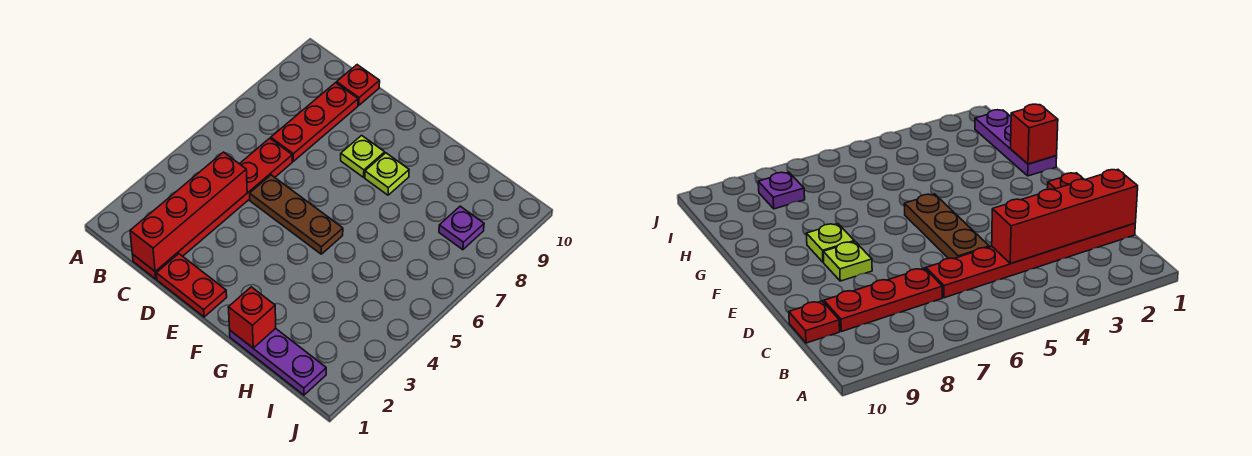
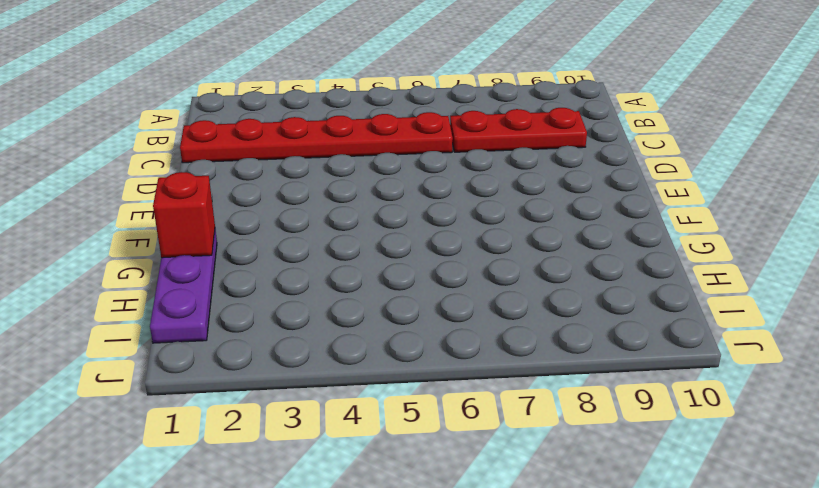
none -> red plate C10 level 1
none -> red plate D1:E1 level 1

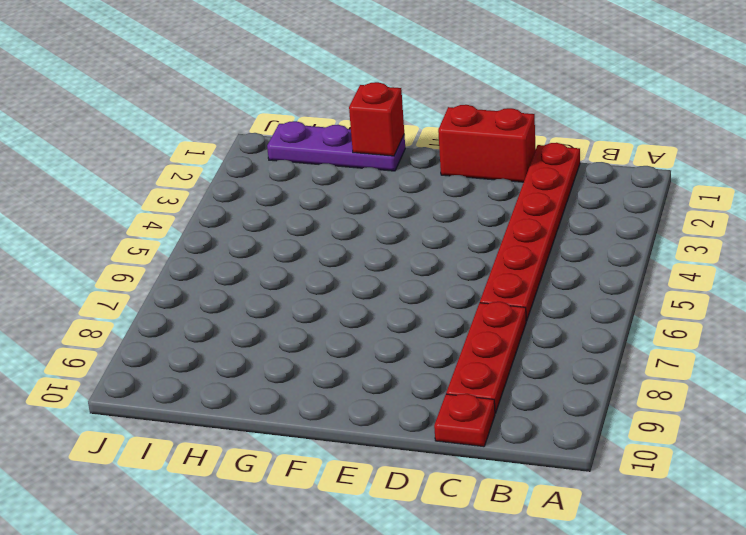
red brick D1:E1 level 1 -> red plate D1:E1 level 1
none -> brown plate D5:F5 level 1
none -> lime plate E8 level 1

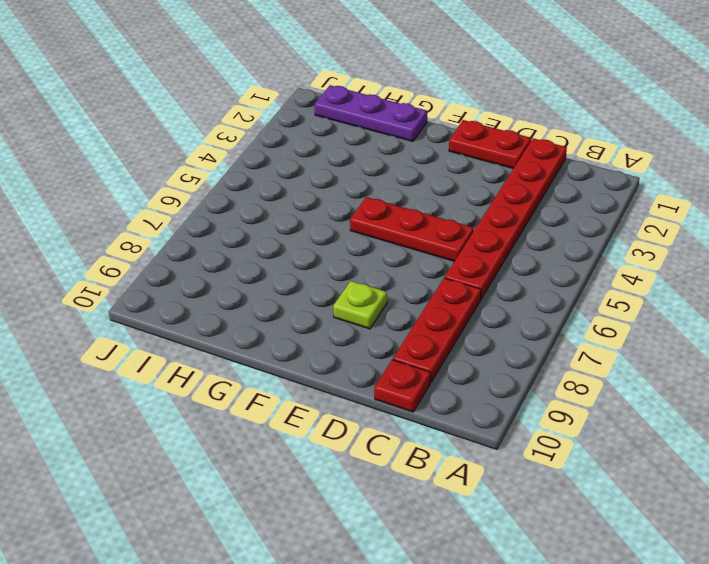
red plate D5:F5 level 1 -> brown plate D5:F5 level 1
none -> lime plate F8 level 1
none -> purple plate I8 level 1

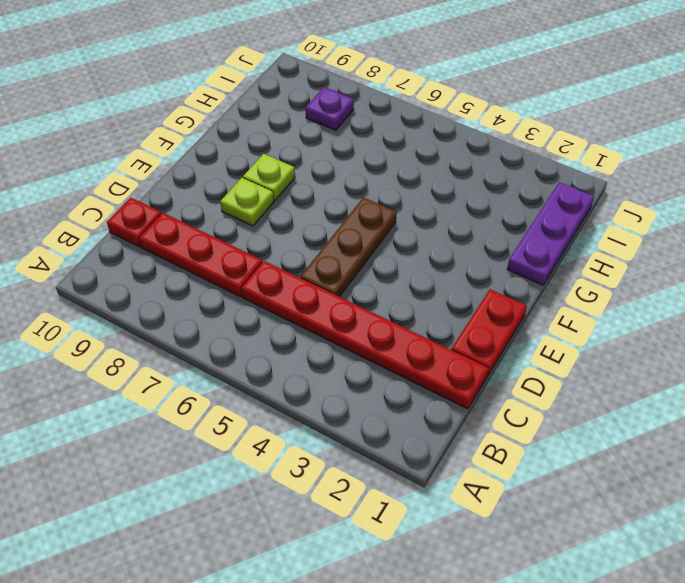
none -> red brick C1:C4 level 2
none -> red brick G1 level 2

